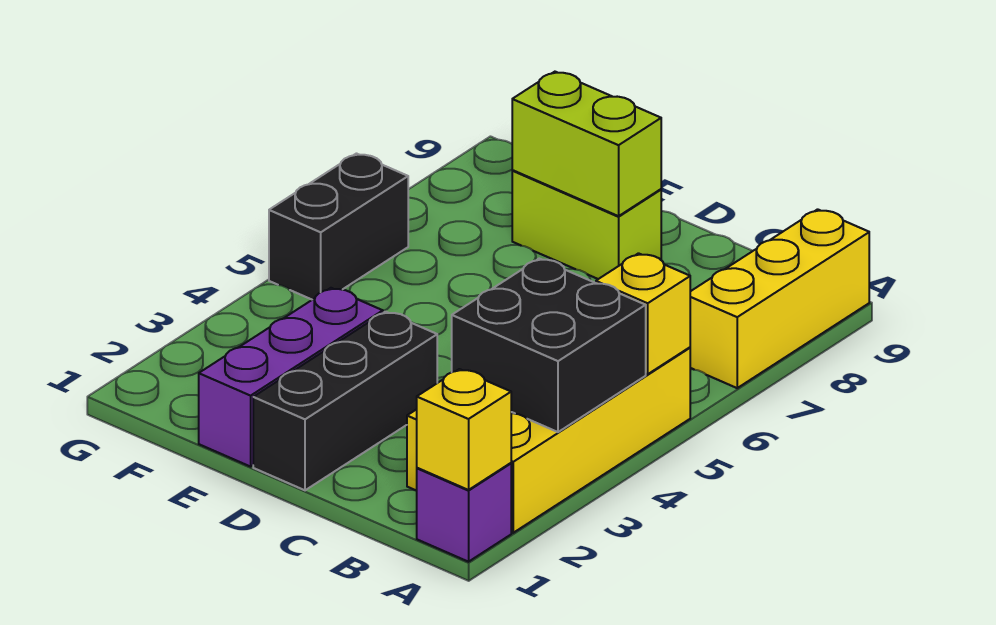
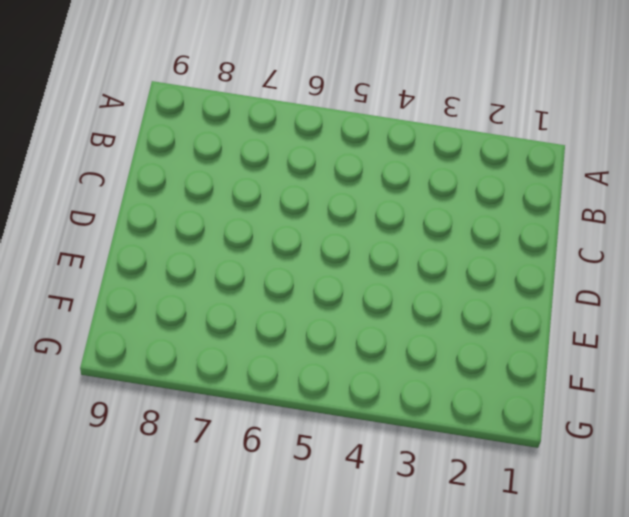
none -> purple brick A1 level 1
none -> yellow brick A2:B5 level 1

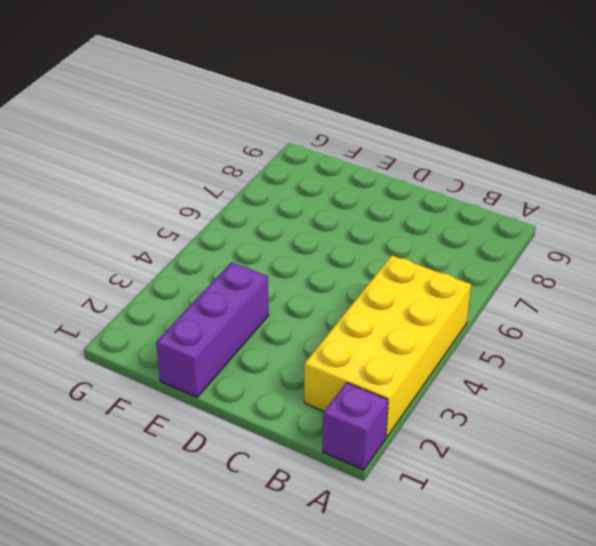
none -> yellow brick A7:A9 level 1
none -> black brick D1:D3 level 1

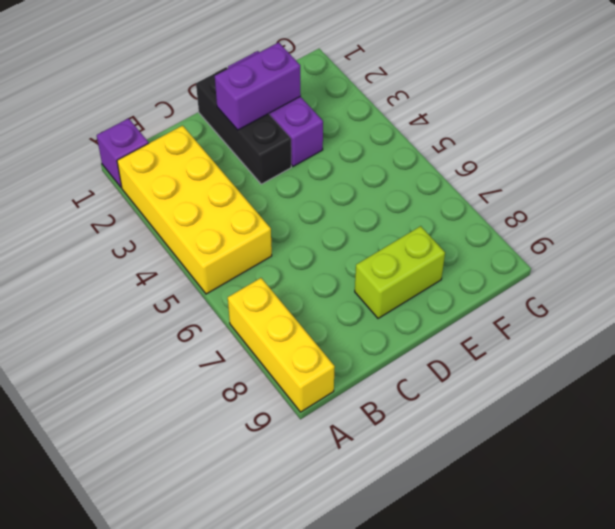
purple brick D2:E2 level 2 -> none
none -> black brick G5:G6 level 1
none -> yellow brick A1 level 2

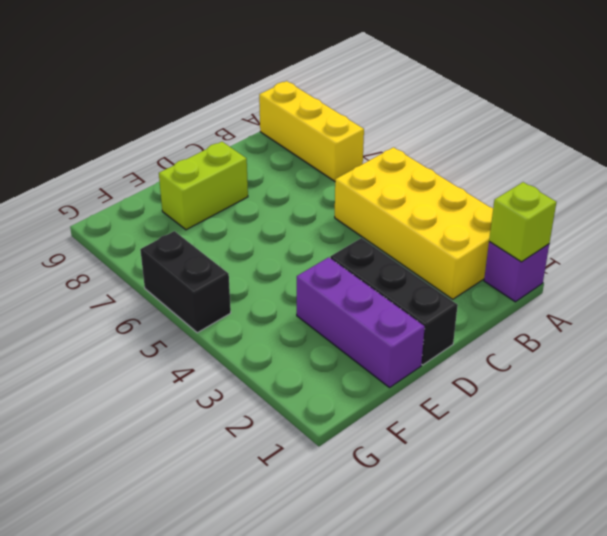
lime brick A1 level 2 -> yellow brick A1 level 2
none -> black brick A3:B4 level 2
none -> yellow brick A5 level 2

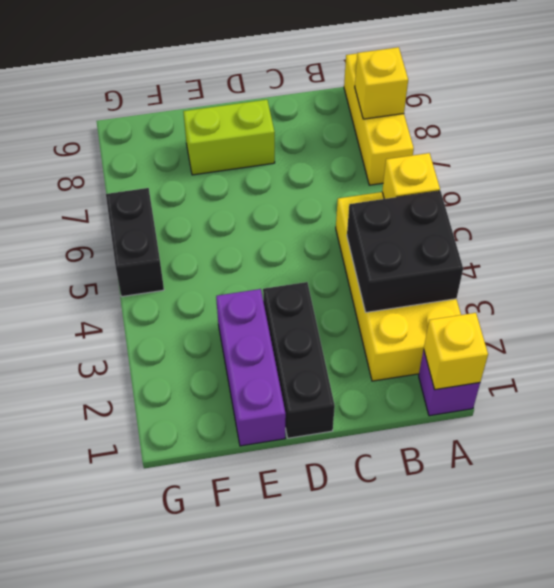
yellow brick A8 level 2 -> none
none -> lime brick D8:E8 level 2

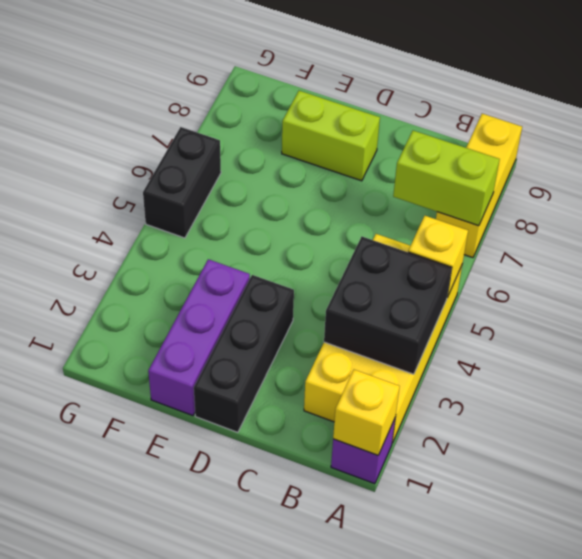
lime brick A7:B7 level 2 -> lime brick D8:E8 level 2

